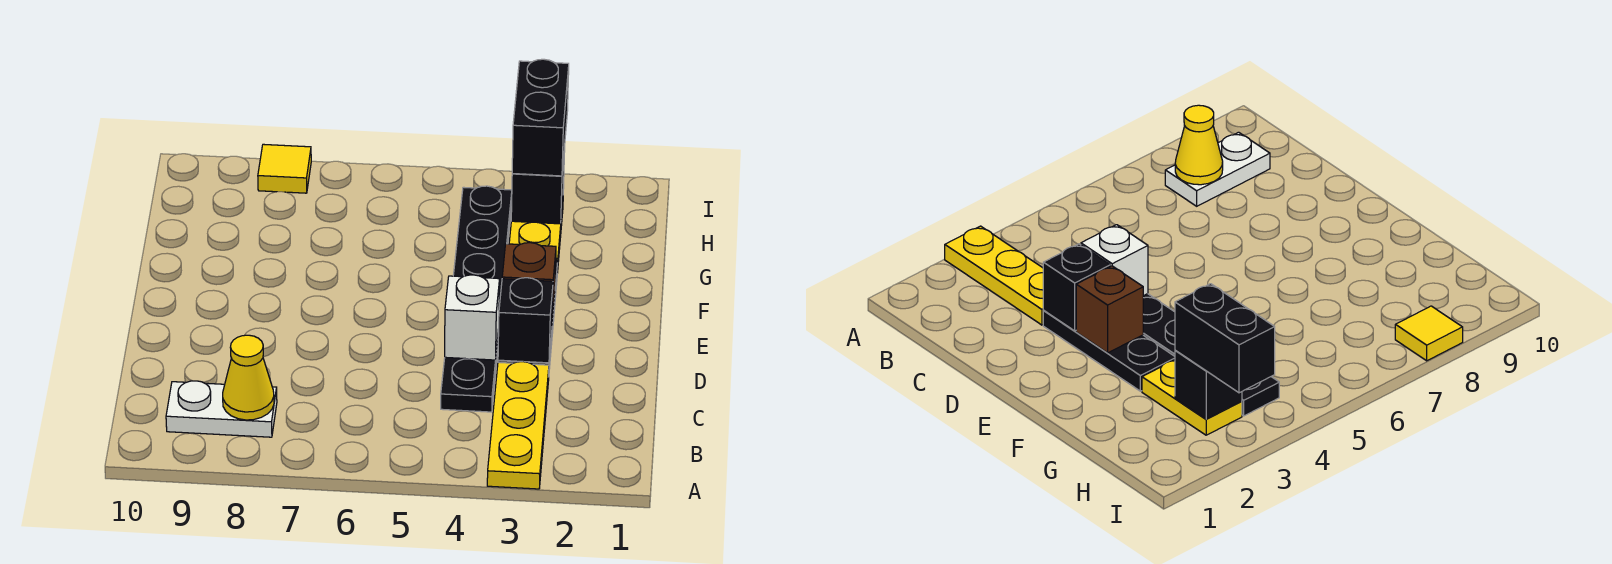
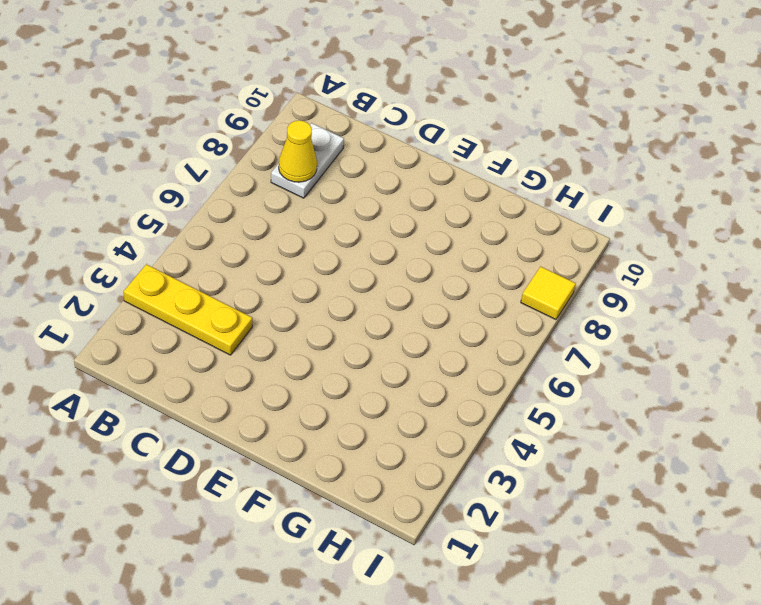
none -> black plate C4:H4 level 1
none -> black plate D3:F3 level 1
none -> yellow plate G3:H3 level 1

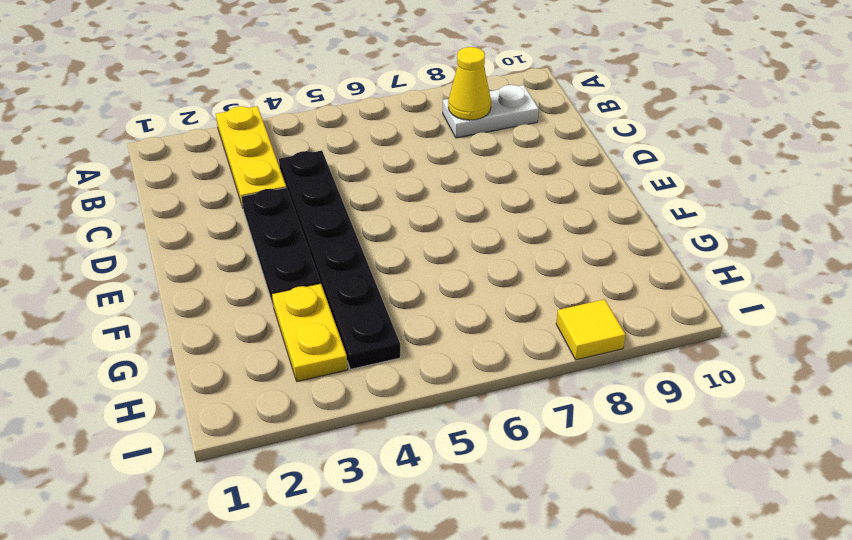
none -> black brick D3 level 2
none -> white brick D4 level 2
none -> brown brick E3 level 2

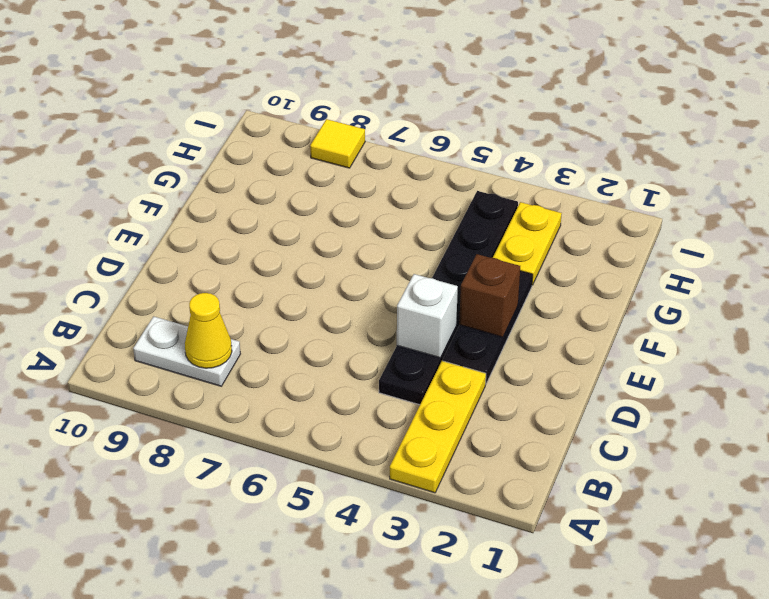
none -> black brick D3 level 2
none -> black brick H3 level 2
none -> black brick H3:I3 level 3

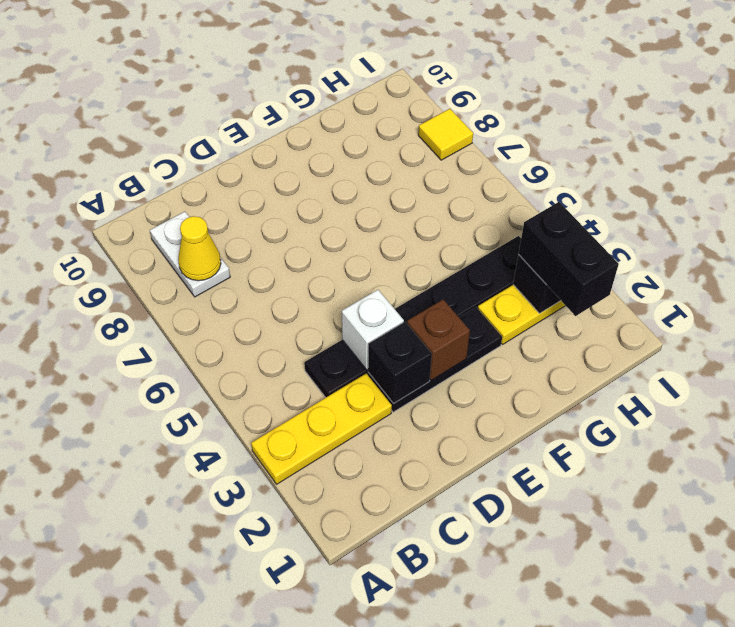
black brick H2:H3 level 3 -> black brick H3:I3 level 3

